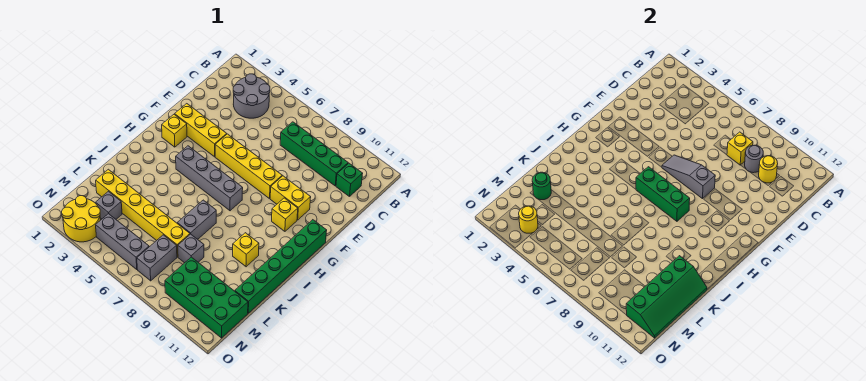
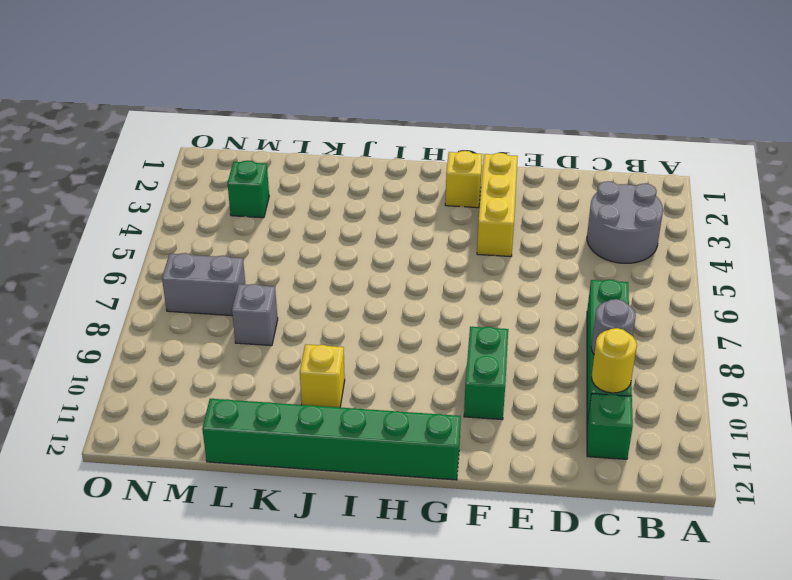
green brick F9:F10 level 1 -> yellow brick F9:F10 level 1
green brick M3 level 1 -> grey brick M3 level 1
none -> yellow brick F5:F8 level 1
none -> yellow brick G10 level 1
none -> grey brick H4:H7 level 1

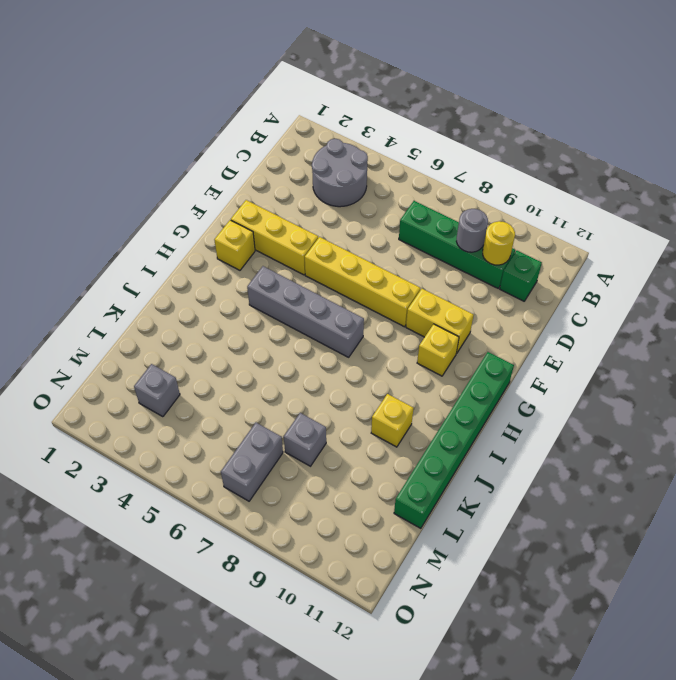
none -> grey brick J7:K7 level 1
none -> yellow brick L2:L7 level 1
none -> green brick M9:N12 level 1

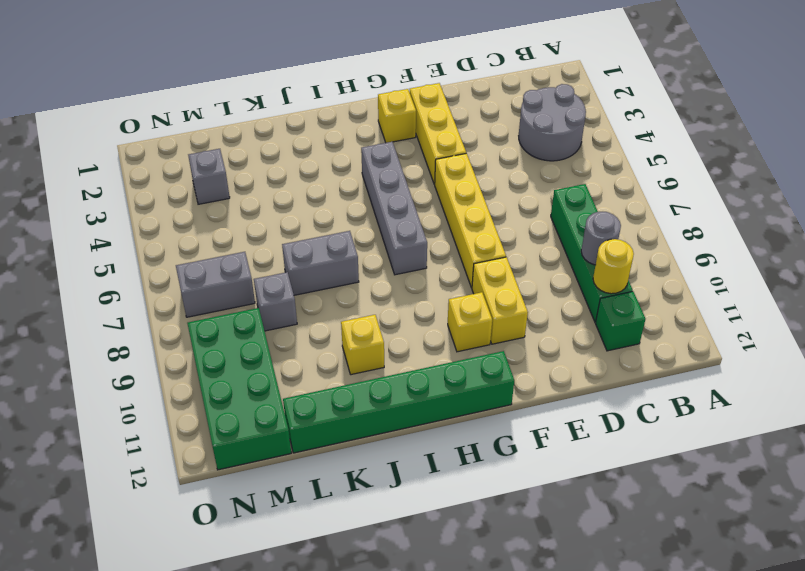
none -> yellow brick L2:L7 level 1
none -> yellow round brick N2:O3 level 1
none -> grey brick N4:N6 level 1

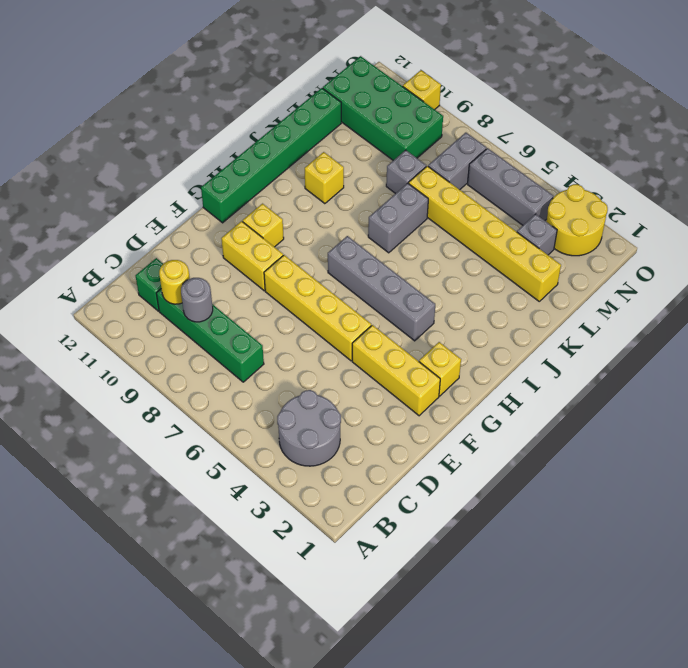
yellow brick O10 level 1 -> yellow brick C8 level 2
none -> grey slope F6:F8 level 2 top 8
none -> green brick H6:H8 level 2
none -> green slope K11:N12 level 2 top 11

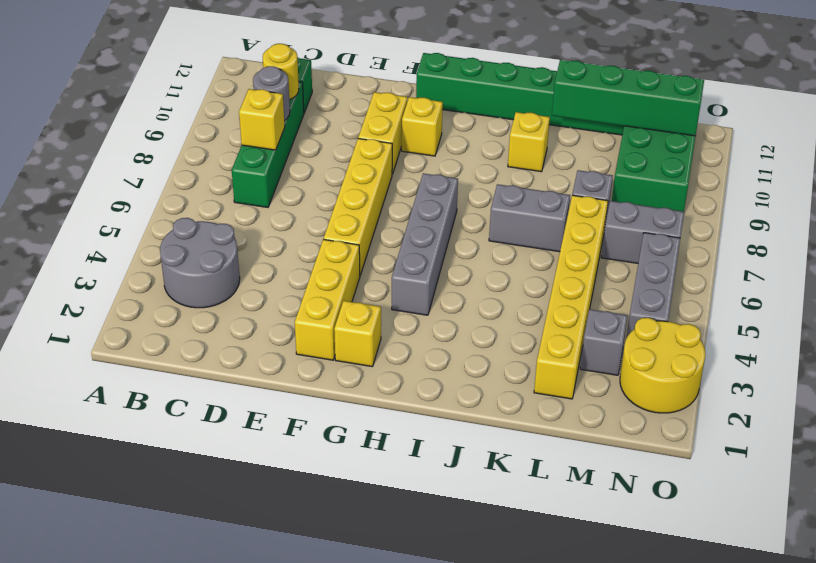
none -> grey slope F6:F8 level 2 top 8
none -> green brick H6:H8 level 2
none -> green round brick L2 level 2

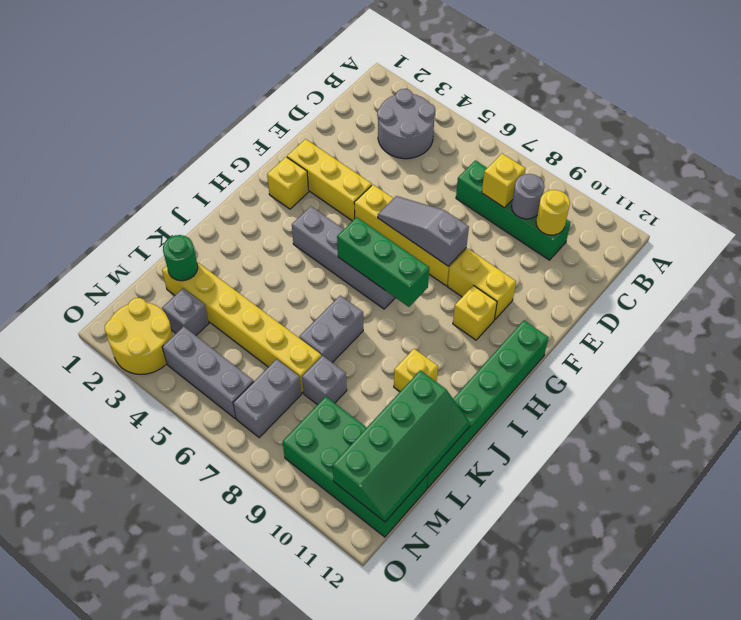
none -> green brick C11 level 1
none -> yellow round brick N3 level 2

